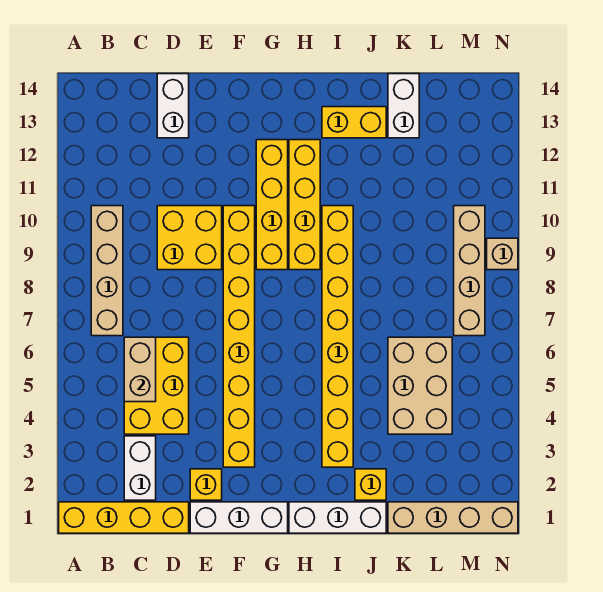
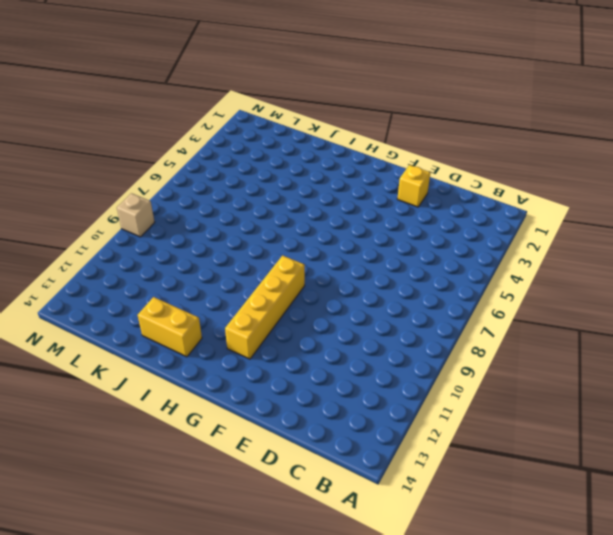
none -> yellow brick A1:D1 level 1
none -> tan brick B7:B10 level 1
none -> white brick C2:C3 level 1

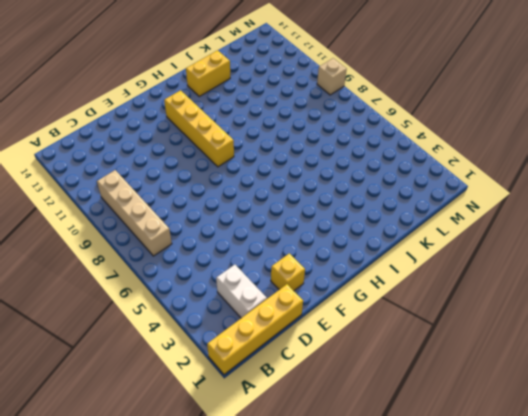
none -> yellow brick C4:D6 level 1
none -> yellow brick D9:E10 level 1
none -> white brick D13:D14 level 1

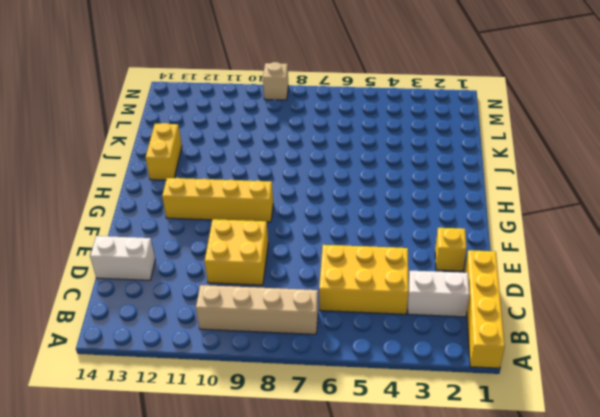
none -> white brick E1:G1 level 1
none -> yellow brick F3:F10 level 1
none -> white brick H1:J1 level 1

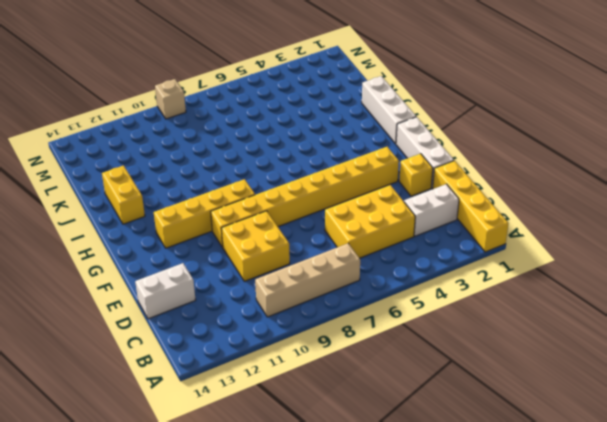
none -> yellow brick H9:H12 level 1
none -> yellow brick I3:I10 level 1
none -> yellow brick J2 level 1

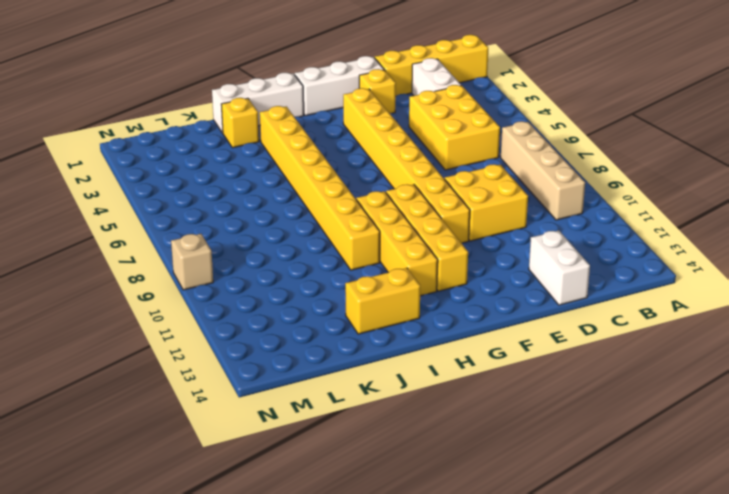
none -> tan brick K1:N1 level 1
none -> tan brick K4:L6 level 1
none -> white brick K13:K14 level 1

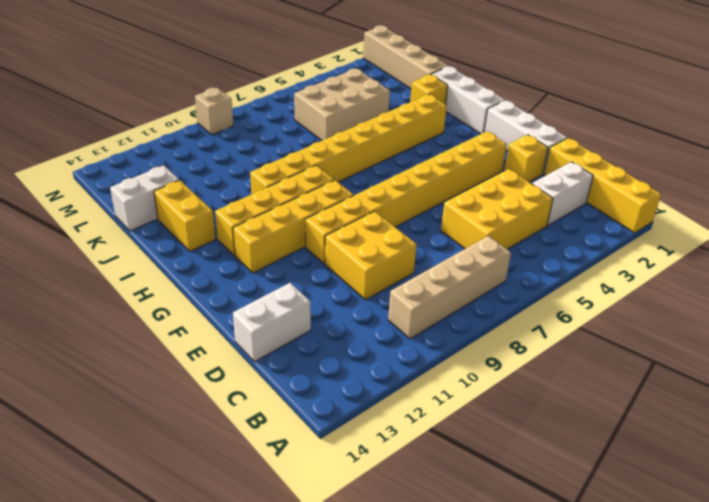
none -> tan brick M7:M10 level 1
none -> tan brick C5:C6 level 2

